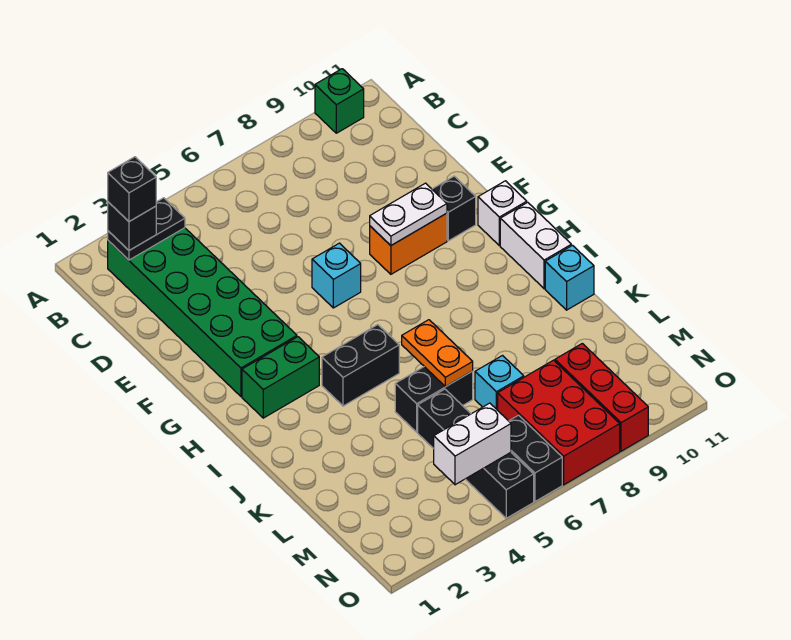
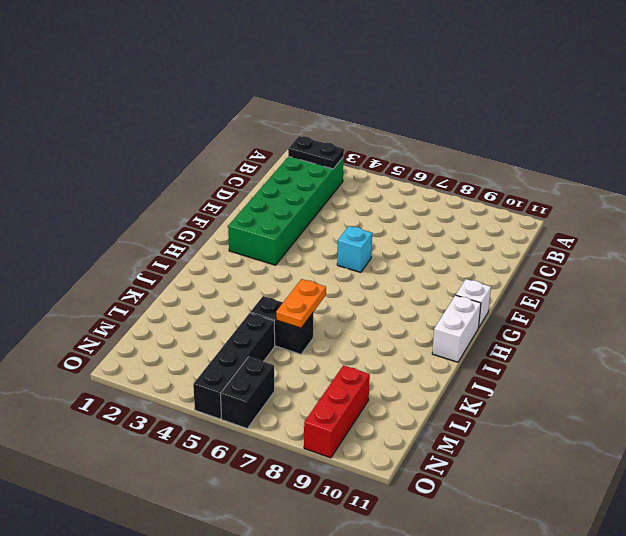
none -> green brick A10 level 1
none -> orange brick F8:F9 level 1
none -> black brick F10 level 1

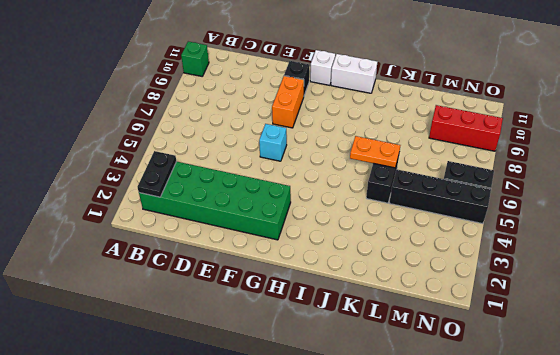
none -> green brick H2:H3 level 1
none -> black brick I4:I5 level 1
none -> cyan brick J11 level 1

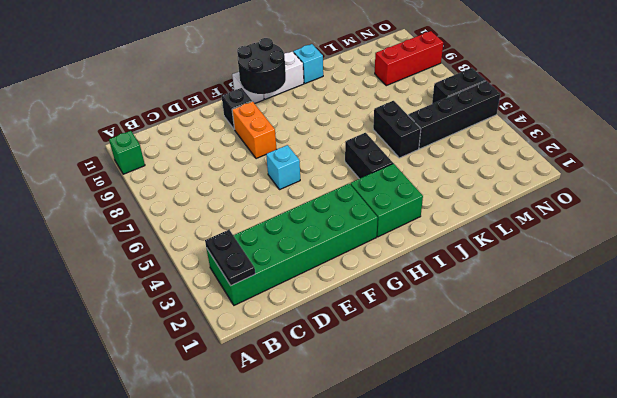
black round brick G10:H11 level 2 -> none
green brick H2:I3 level 1 -> green brick H2:H3 level 1
none -> cyan brick L7 level 1
none -> red brick M7:O8 level 1
none -> white plate F8:F9 level 2

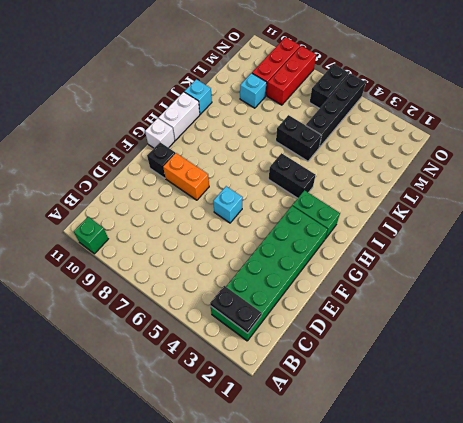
cyan brick L9 level 1 -> cyan brick L7 level 1
red brick M8:O8 level 1 -> red brick M7:O8 level 1
none -> white plate F8:F9 level 2
none -> orange plate J6:K6 level 2
none -> white brick N4:N5 level 2

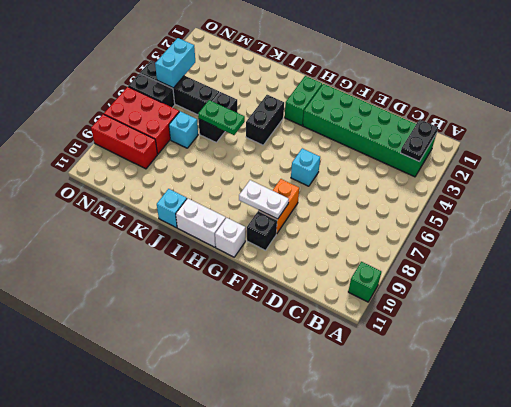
white plate F9:G9 level 2 -> white plate F8:F9 level 2
green plate J6:K6 level 2 -> orange plate J6:K6 level 2
cyan brick N4:N5 level 2 -> white brick N4:N5 level 2
none -> black brick B2 level 3
none -> black brick B2 level 4

